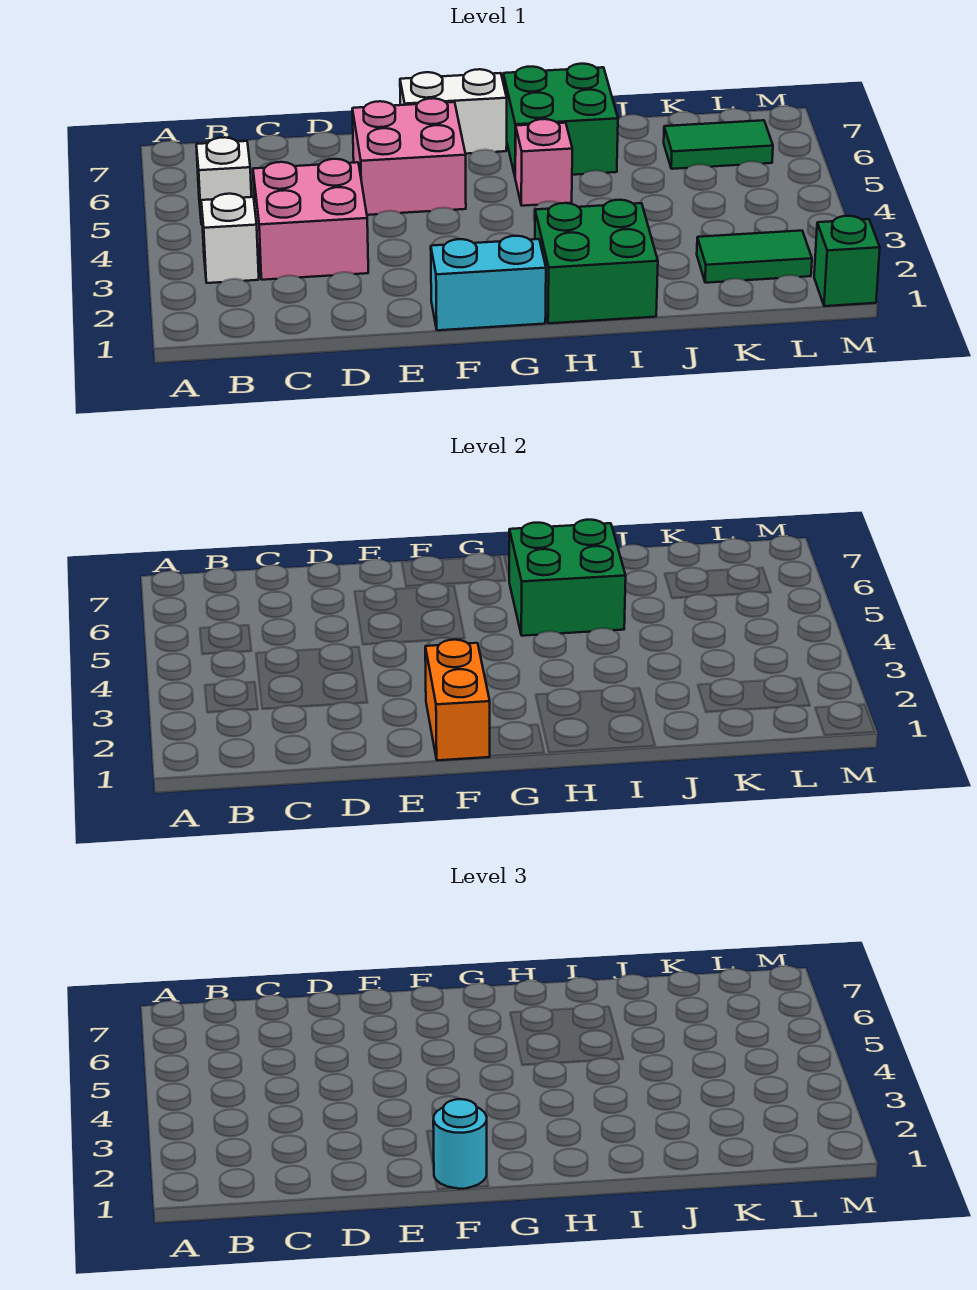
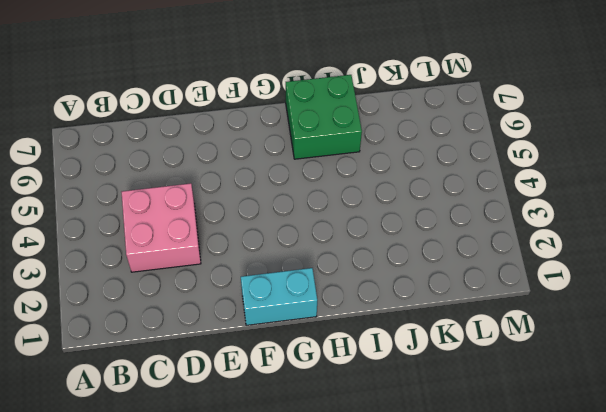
none -> white brick B3 level 1
none -> white brick B5 level 1
none -> pink brick E5:F6 level 1

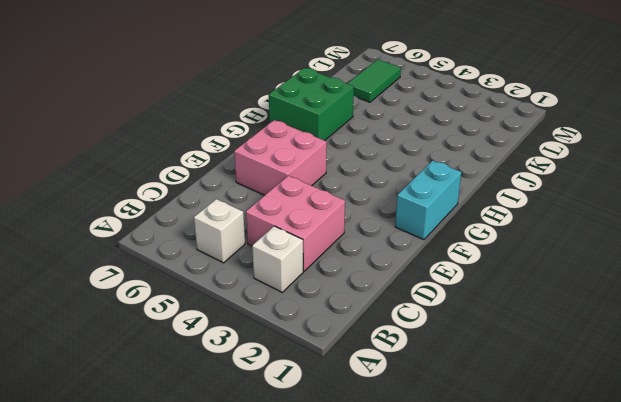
none -> white brick F7:G7 level 1
none -> green brick H1:I2 level 1
none -> pink brick H5 level 1

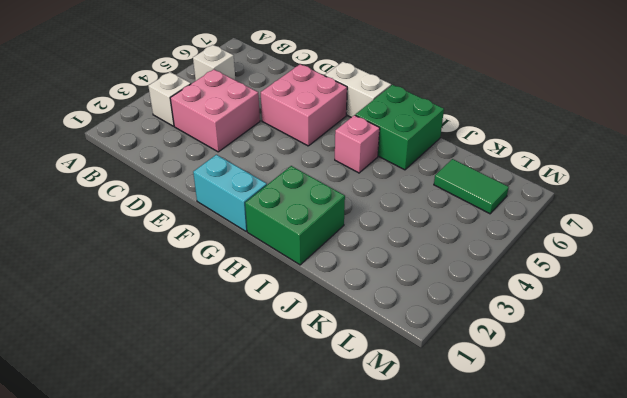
none -> green tile K2:L2 level 1
none -> green brick M1 level 1
none -> orange brick F1:F2 level 2

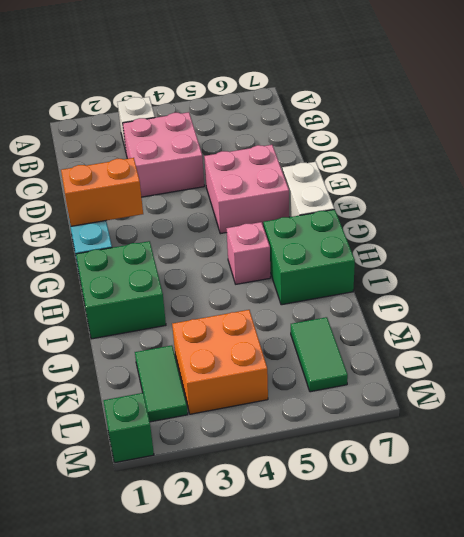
orange brick K3:L4 level 1 -> none
none -> white brick B5 level 1
none -> green brick H5:I6 level 2
none -> cyan round brick F1 level 3

